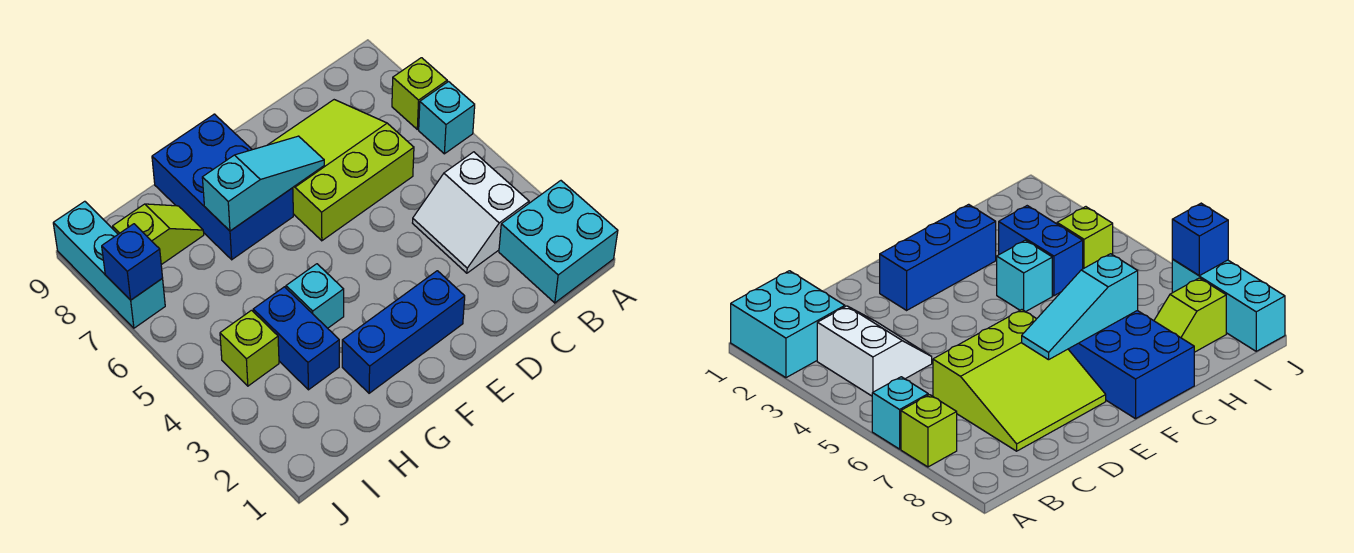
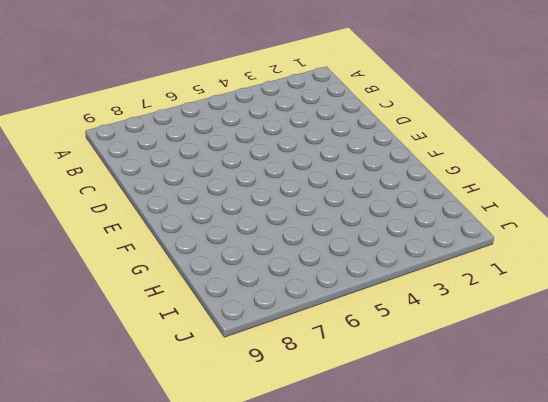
none -> cyan brick A1:B2 level 1
none -> cyan brick A6 level 1
none -> lime brick A7 level 1

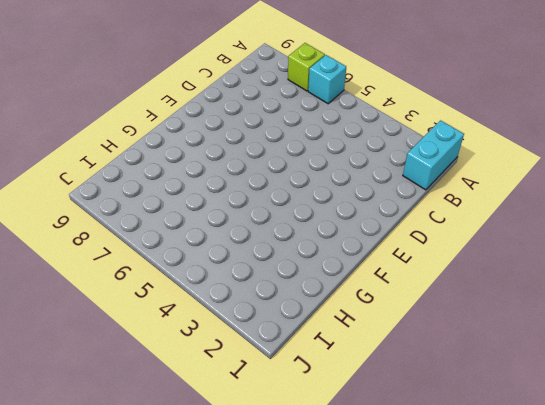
cyan brick A1:B1 level 1 -> cyan brick A1:B2 level 1
none -> white slope B3:C4 level 1 top B
none -> lime slope C6:E8 level 1 top 6
none -> blue brick E2:G2 level 1

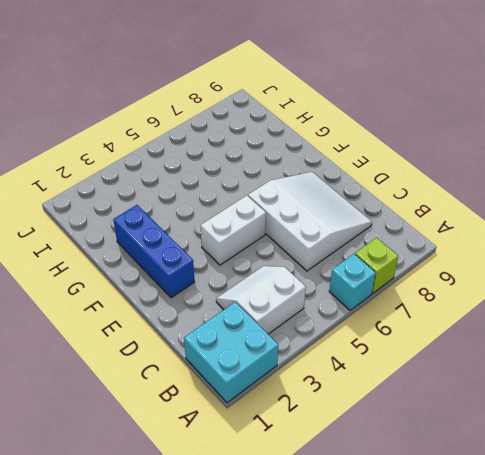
white slope C6:E8 level 1 top 6 -> lime slope C6:E8 level 1 top 6
white brick E4:E5 level 1 -> none
none -> blue brick F7:G9 level 1
none -> cyan brick G4 level 1
none -> blue brick H3:H4 level 1

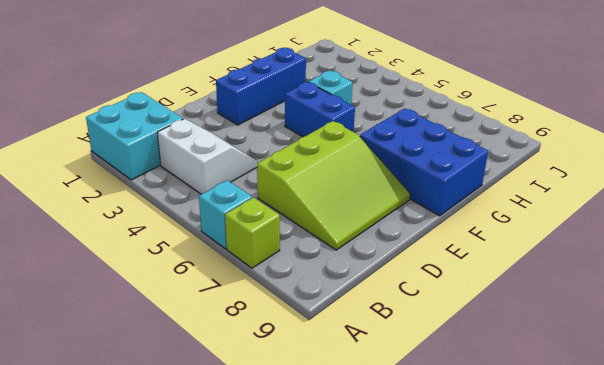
blue brick F4:F5 level 1 -> blue brick H3:H4 level 1
none -> lime slope H8:I8 level 1 top I
none -> lime brick I4 level 1
none -> cyan brick J7:J9 level 1

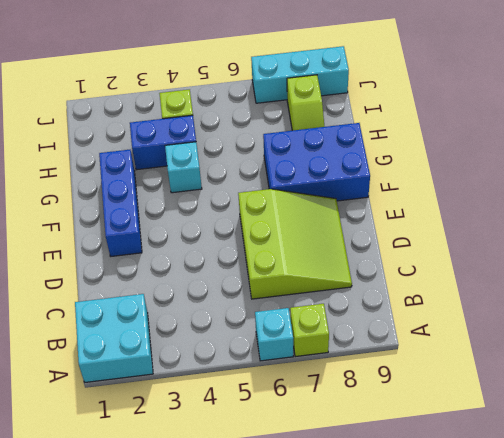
none -> white slope B3:C4 level 1 top B
none -> cyan slope E7:G7 level 2 top G
none -> blue brick J7 level 2

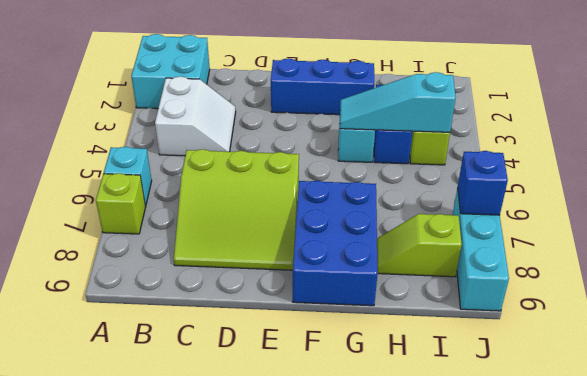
cyan slope G4:I4 level 2 top I -> cyan slope E7:G7 level 2 top G

